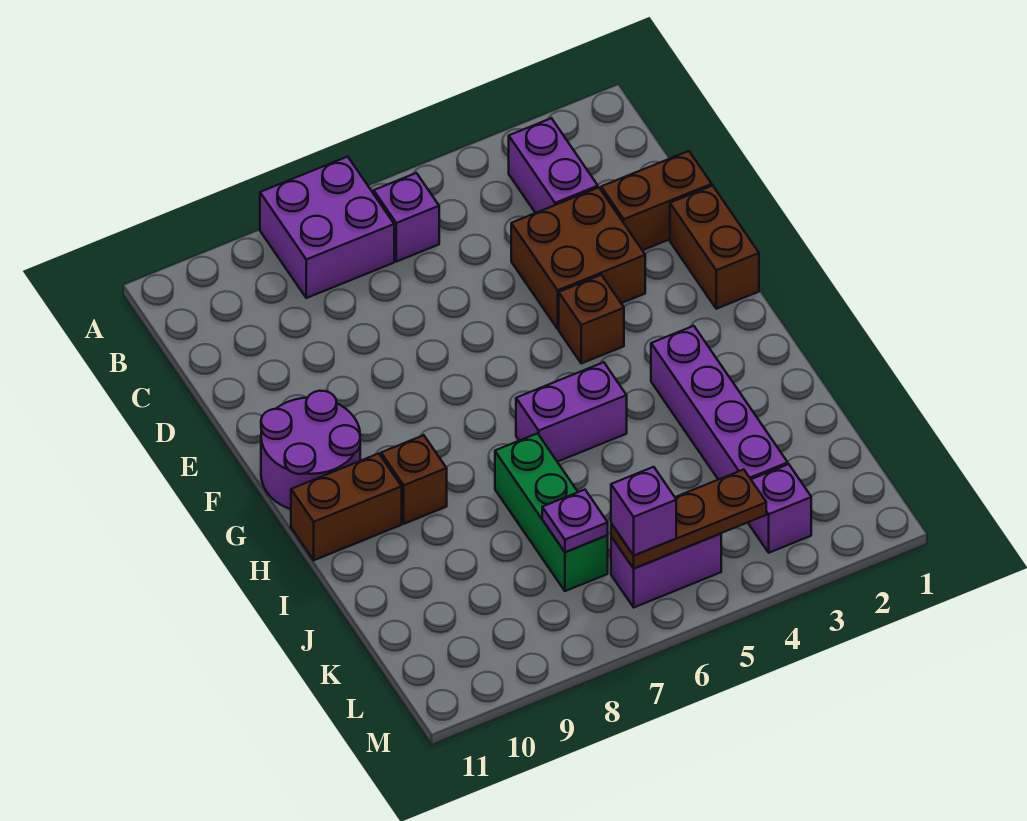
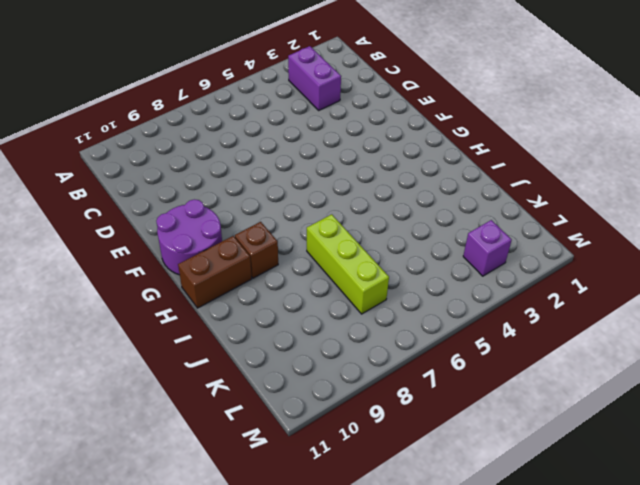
lime brick I7:K7 level 1 -> green brick I7:K7 level 1
none -> purple brick A7:B8 level 1
none -> purple brick B6 level 1
none -> brown brick D1:D2 level 1

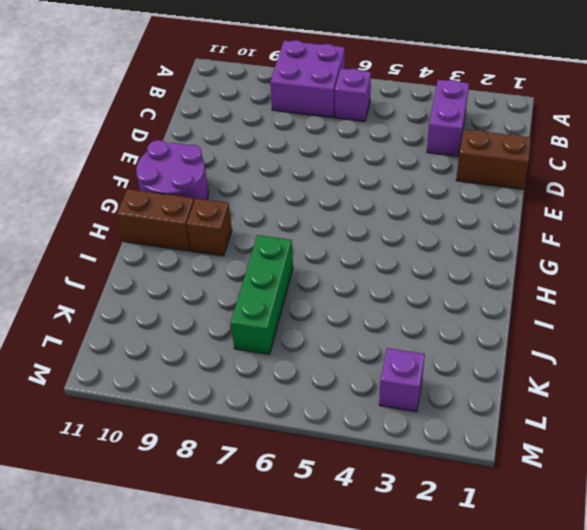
none -> brown brick D3:E4 level 1
none -> brown brick E1:F1 level 1
none -> brown brick F4 level 1

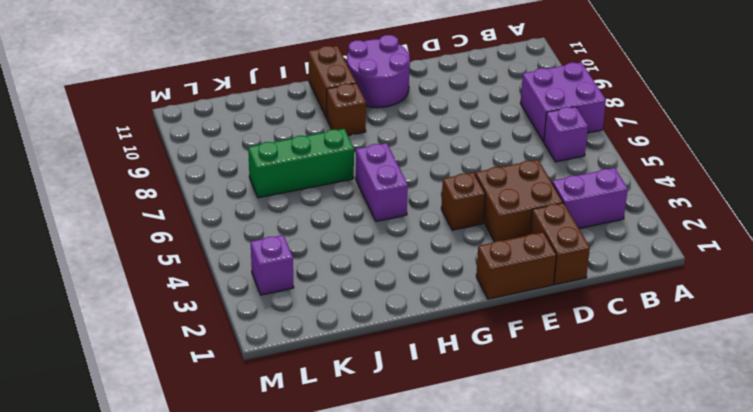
none -> purple brick H3:K3 level 1
none -> purple brick L5:L6 level 1
none -> purple plate K7 level 2

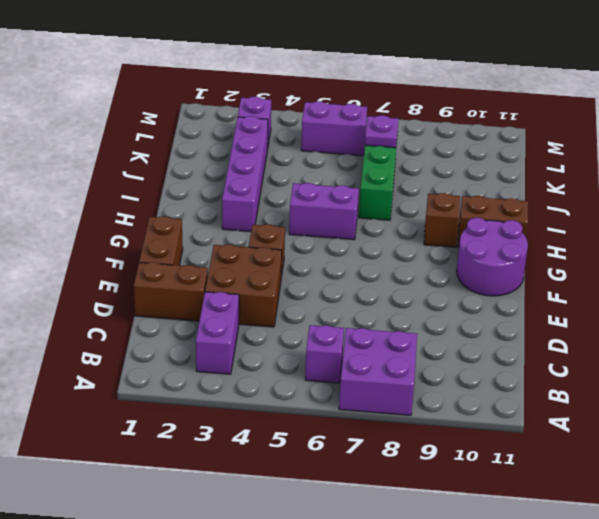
none -> brown plate L4:L6 level 2
none -> purple brick L6 level 3

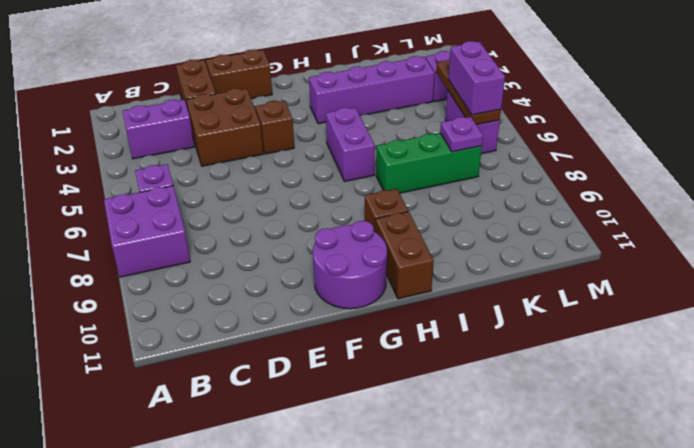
purple brick L5:L6 level 3 -> purple brick L6 level 3

